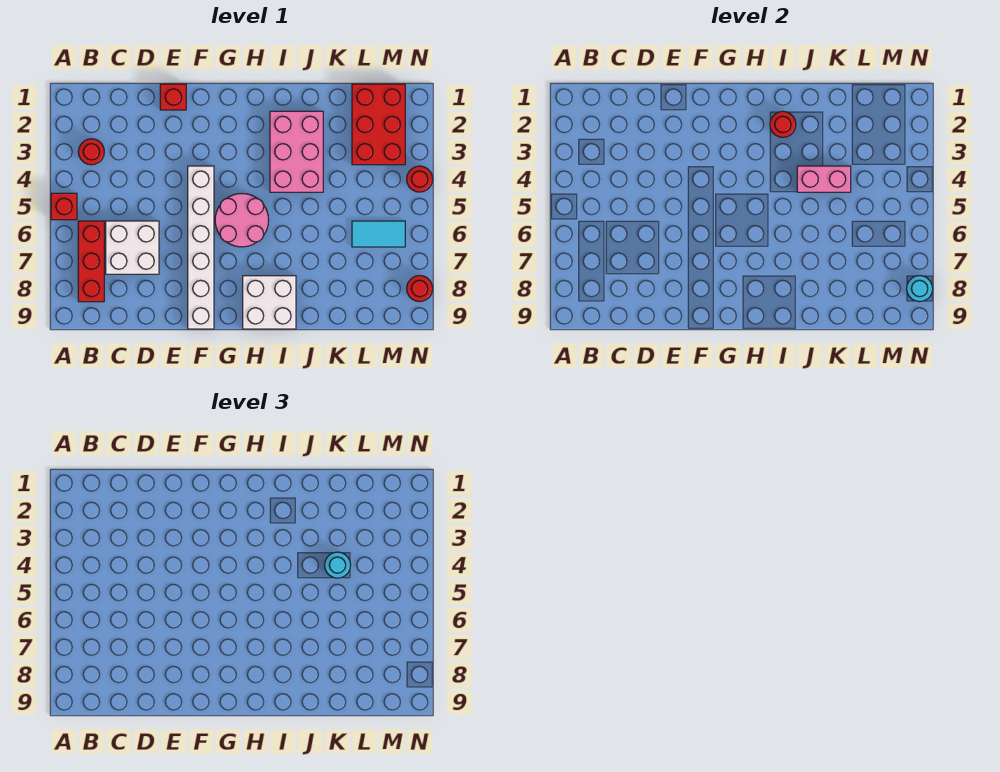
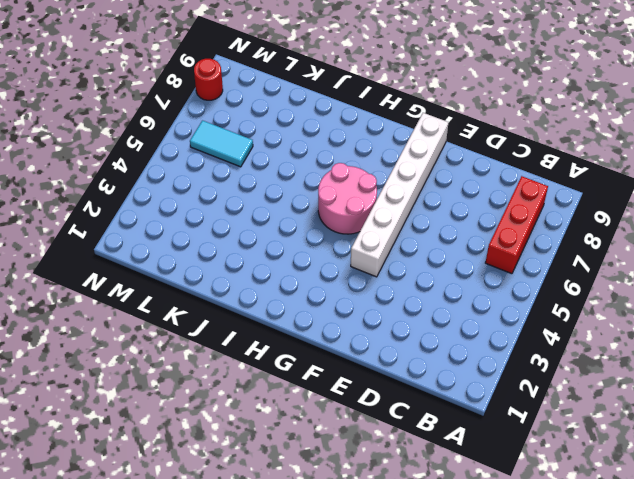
none -> red brick A5 level 1
none -> red round brick B3 level 1
none -> white brick C6:D7 level 1

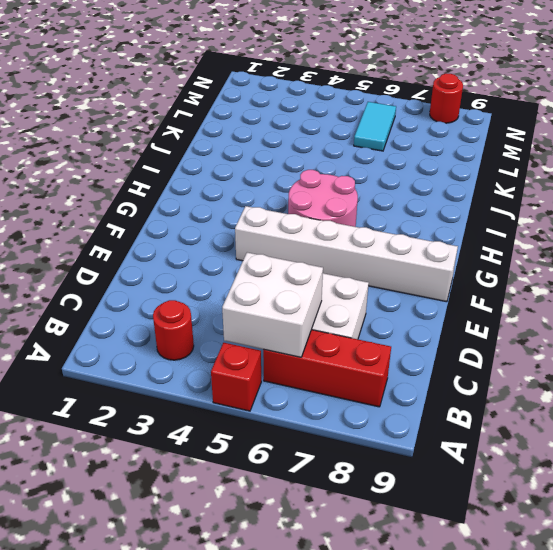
white brick B5:C6 level 2 -> white brick H8:I9 level 1
none -> red brick E1 level 1
none -> pink brick I2:J4 level 1
none -> red brick L1:M3 level 1

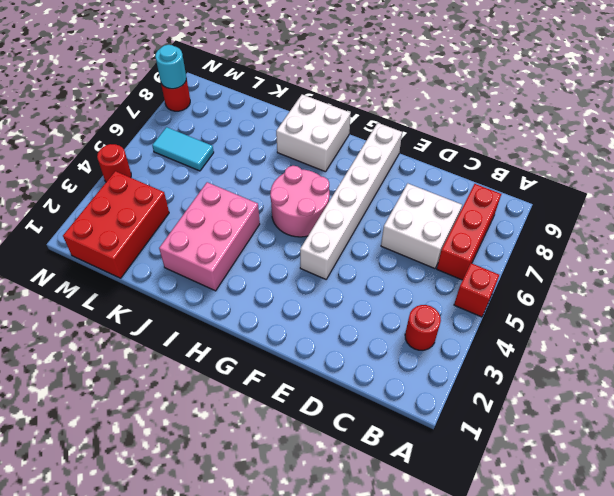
none -> red brick E1 level 1
none -> red round brick I2 level 2
none -> pink brick J4:K4 level 2

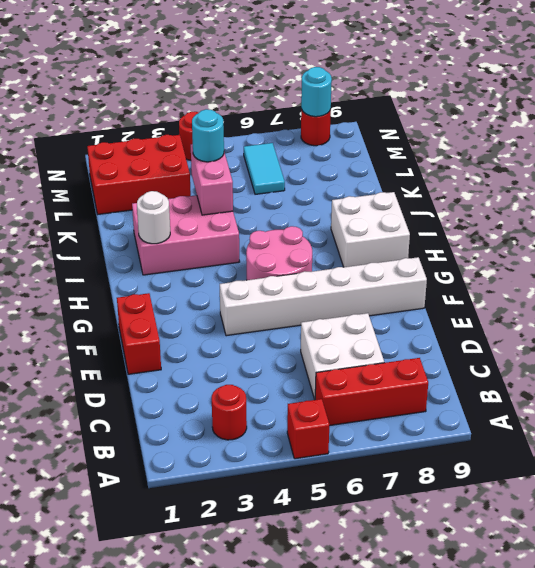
red brick E1:F1 level 1 -> red brick E1 level 1
white round brick I2 level 2 -> red round brick I2 level 2

